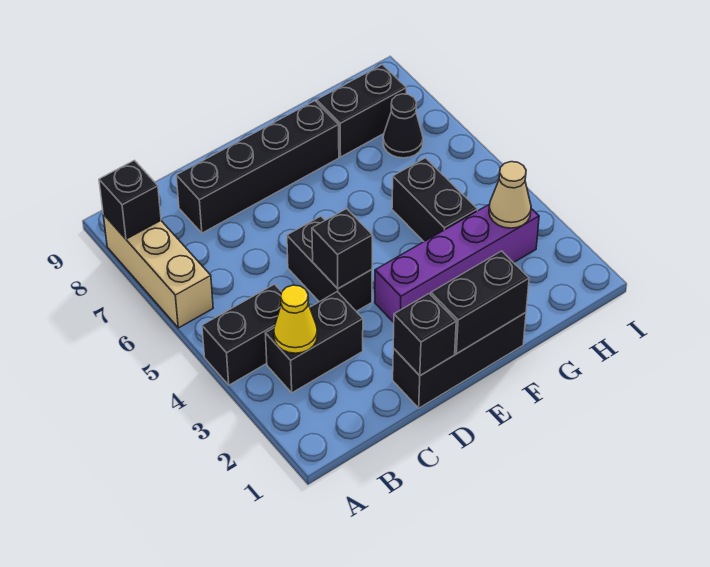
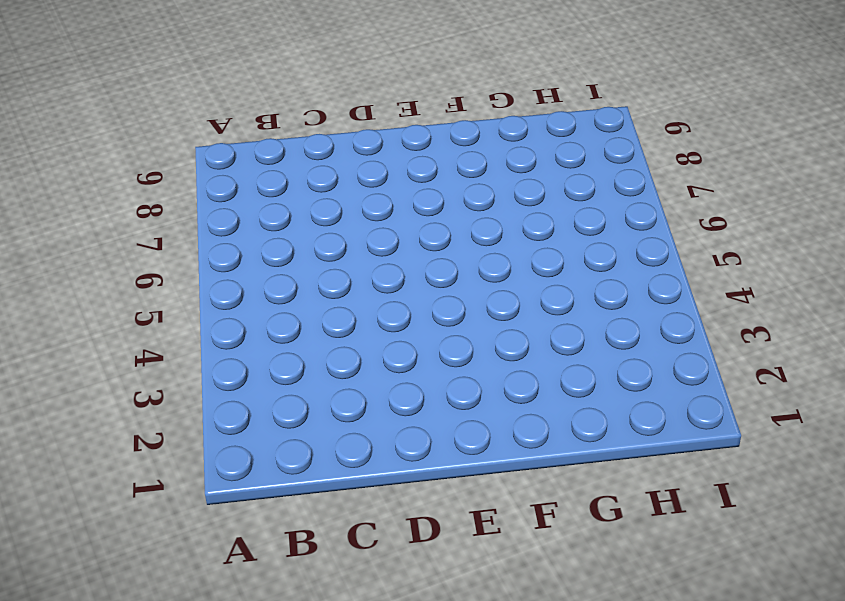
none -> black brick A4:B4 level 1
none -> tan brick A6:A8 level 1
none -> black brick B3:C3 level 1

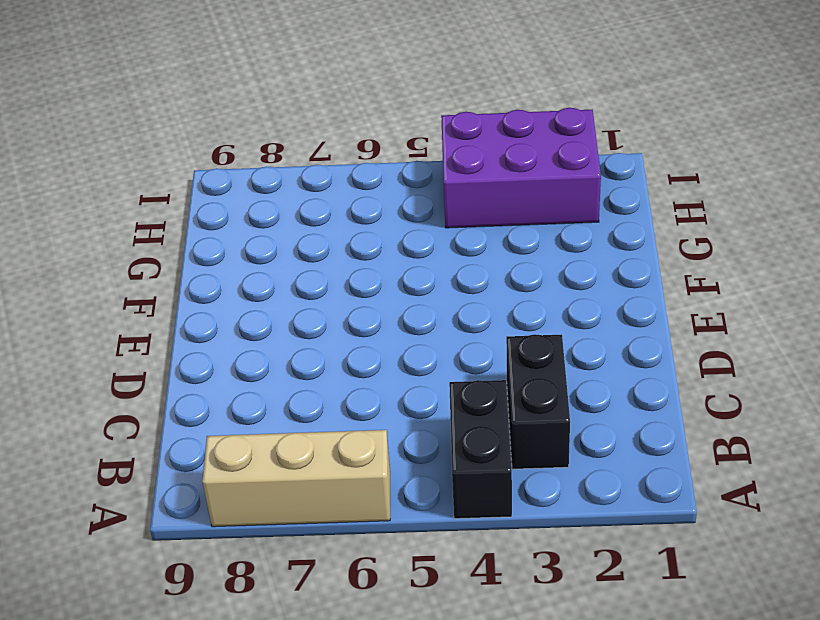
purple brick H2:I4 level 1 -> purple brick E3:H3 level 1
none -> black brick C8:F8 level 1
none -> black brick D1:F1 level 1
none -> black brick D4:D5 level 1

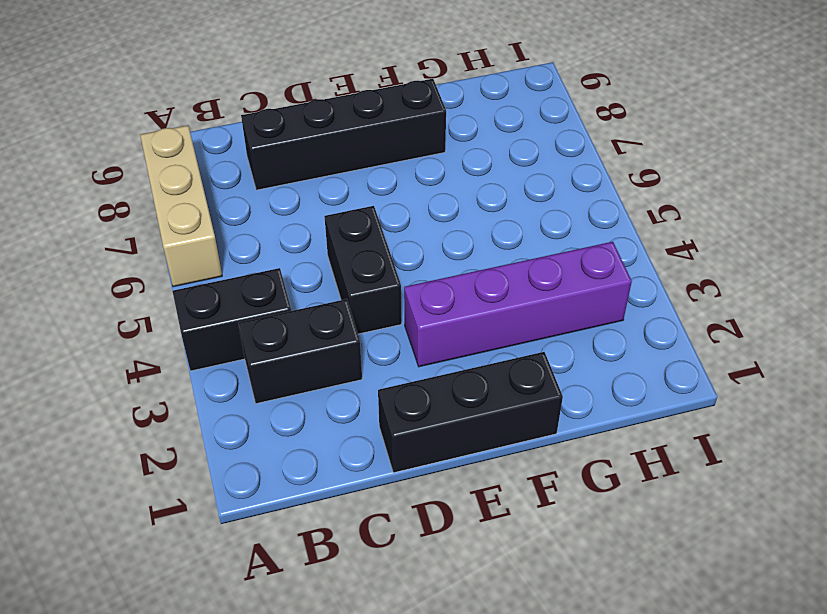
none -> black brick G4:G5 level 1
none -> black brick G8:H8 level 1
none -> black cone H7 level 1

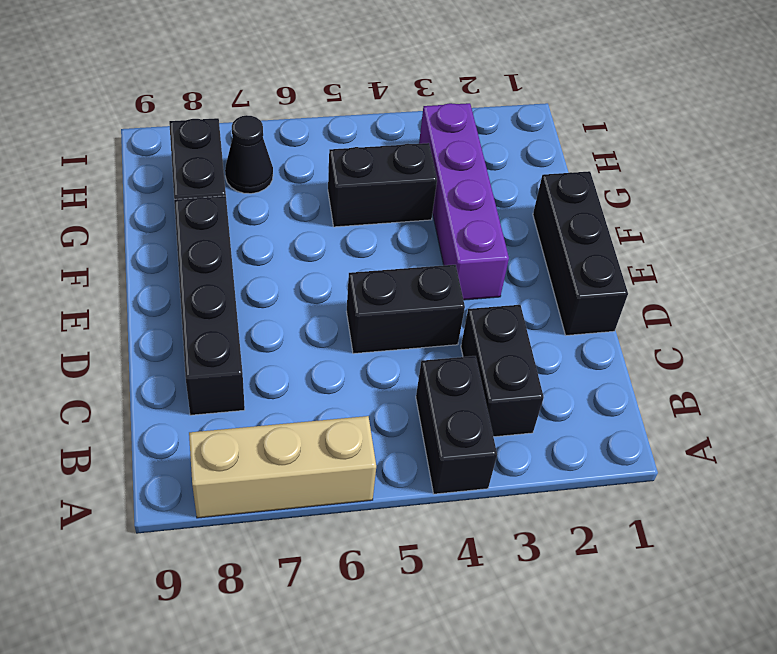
none -> black brick A8 level 2
none -> yellow cone B3 level 2
none -> black brick D1 level 2

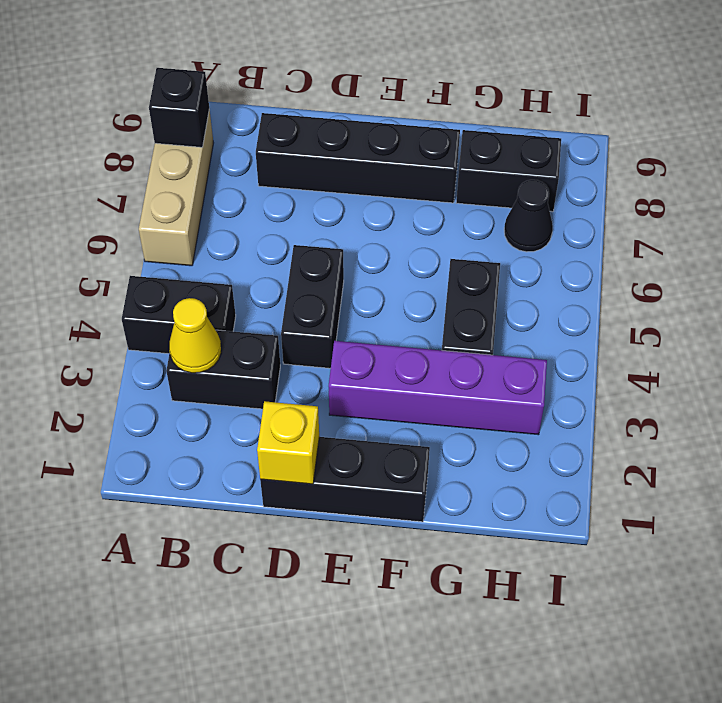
yellow brick D1 level 2 -> black brick D1 level 2
none -> black brick D4 level 2
none -> black brick E1:F1 level 2
none -> tan cone H3 level 2

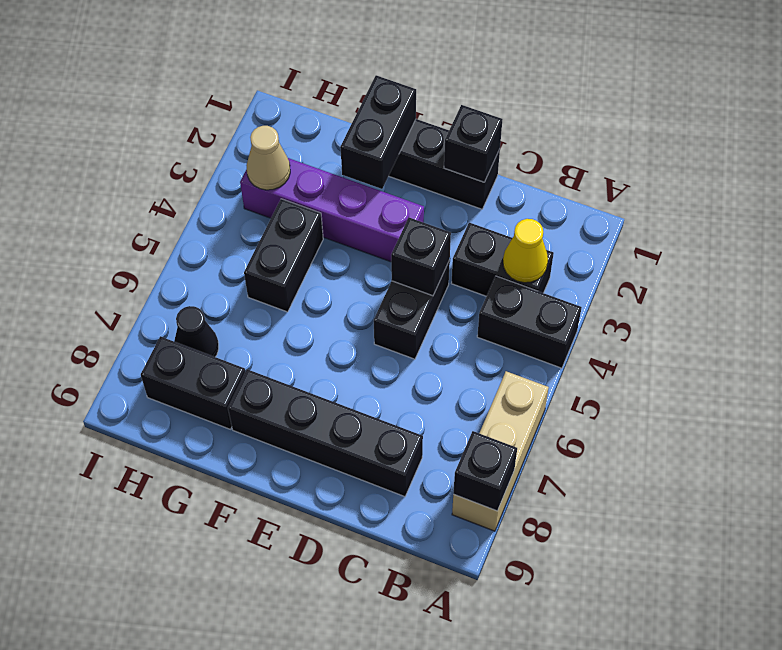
black brick F1:F2 level 2 -> black brick E1:F1 level 2

